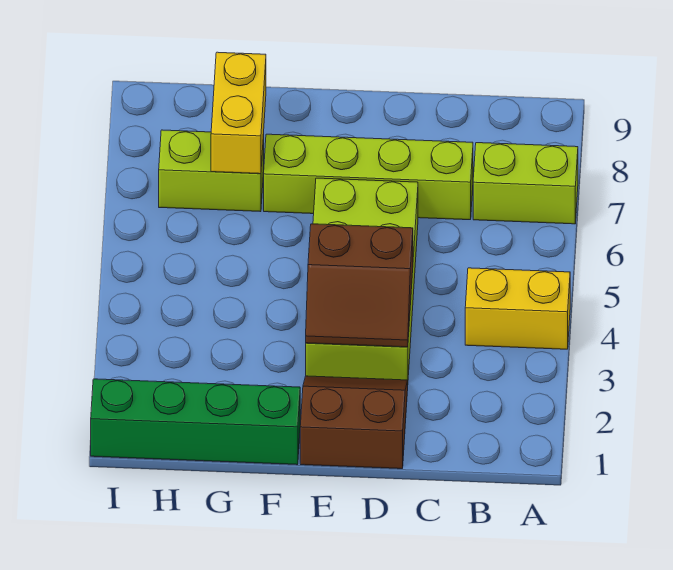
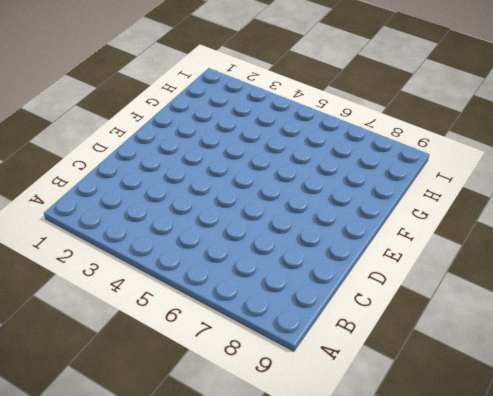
none -> yellow brick A4:B4 level 1
none -> lime brick A7:B7 level 1

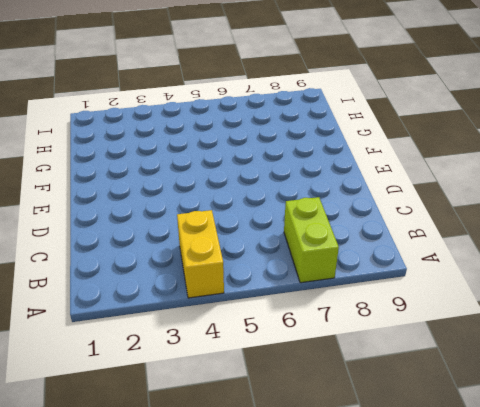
none -> lime brick C7:F7 level 1
none -> brown slope D1:E2 level 1 top 1

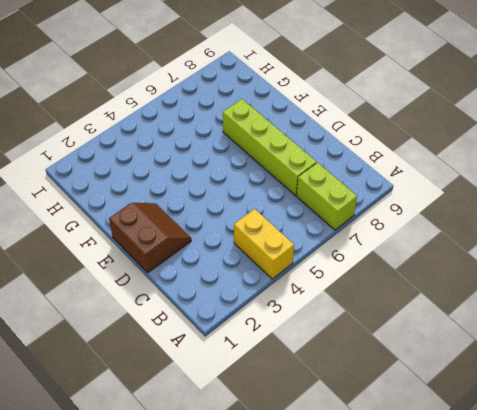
none -> lime brick D3:E6 level 1
none -> green brick F1:I1 level 1

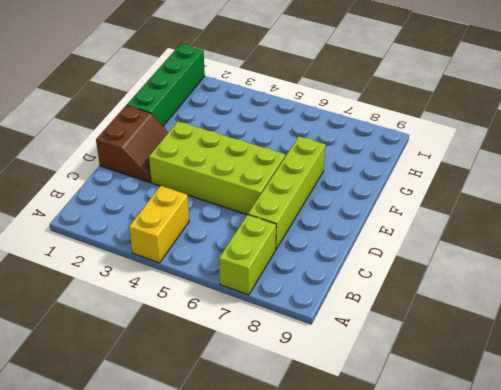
none -> lime brick G7:H7 level 1
none -> brown slope D3:E4 level 2 top 4

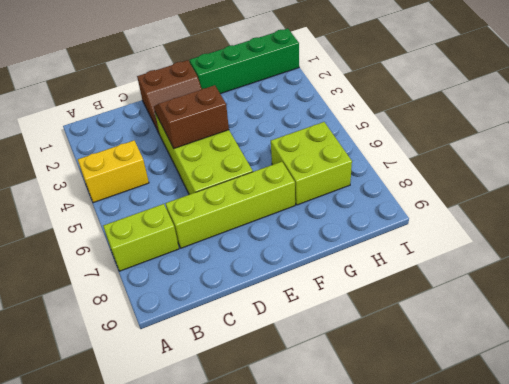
lime brick G6:H7 level 1 -> lime brick G7:H7 level 1
none -> yellow brick G7:G8 level 2

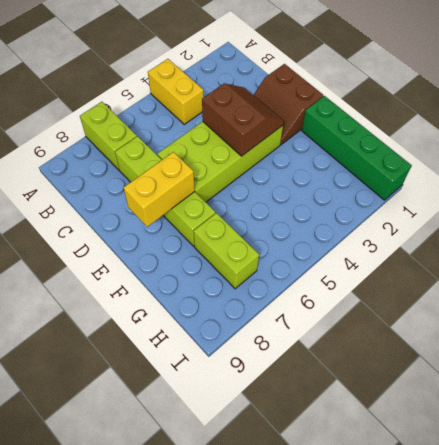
yellow brick E7:E8 level 2 -> yellow brick G7:G8 level 2

